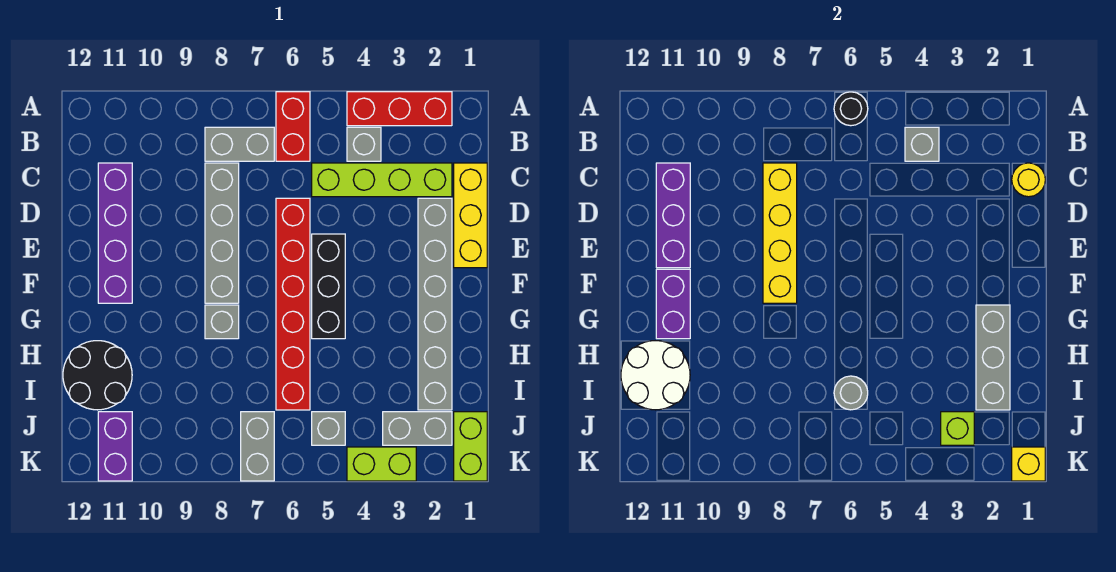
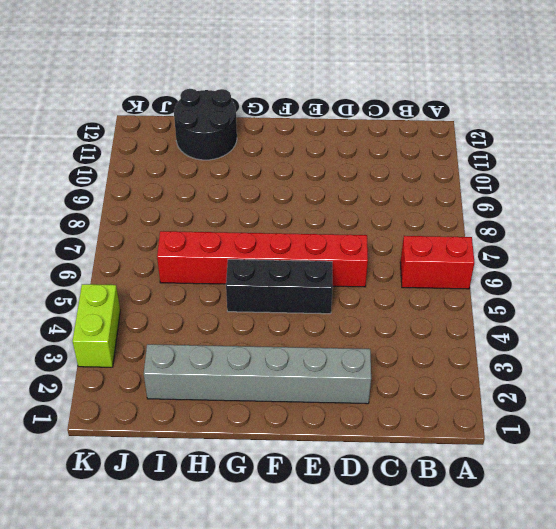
none -> red brick A2:A4 level 1
none -> grey brick B4 level 1
none -> grey brick B7:B8 level 1
none -> yellow brick C1:E1 level 1

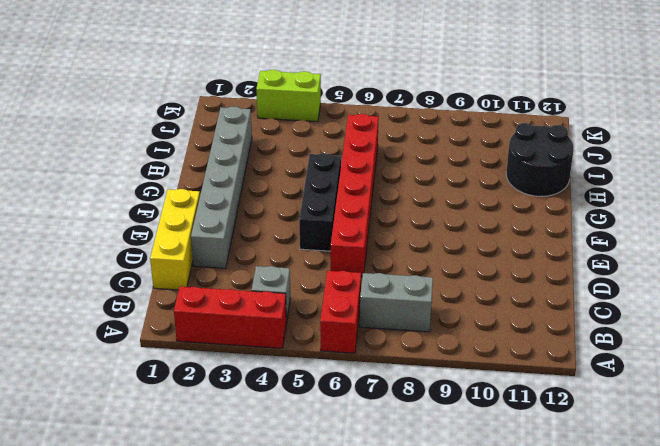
none -> lime brick C2:C5 level 1
none -> grey brick C8:F8 level 1
none -> purple brick C11:F11 level 1
none -> grey brick G8 level 1

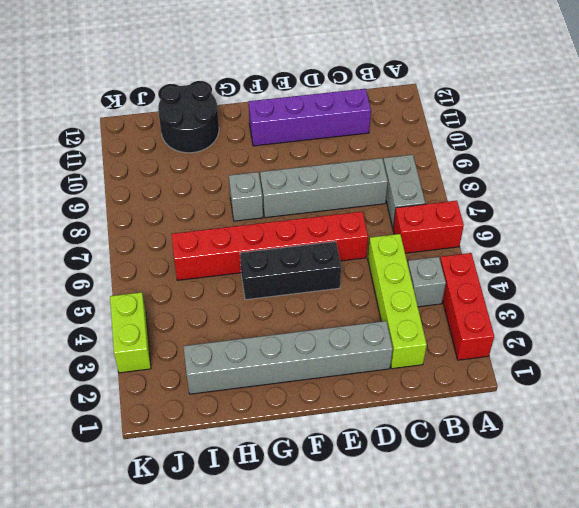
none -> yellow brick C1:E1 level 1
none -> lime brick J1:K1 level 1
none -> grey brick J2:J3 level 1
none -> grey brick J5 level 1

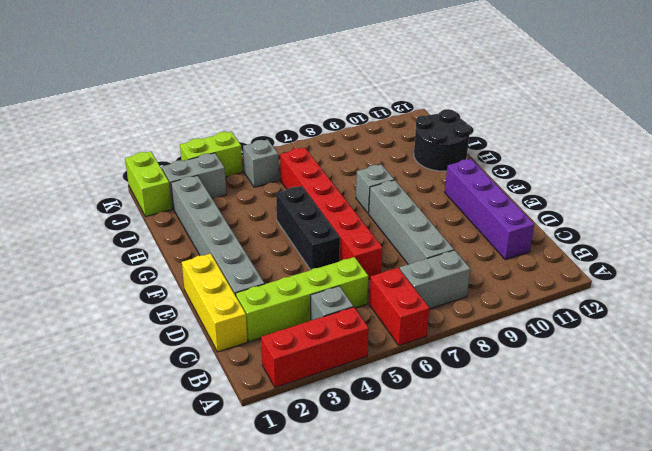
none -> grey brick J7:K7 level 1
none -> purple brick J11:K11 level 1
none -> black round brick A6 level 2
none -> grey brick B4 level 2

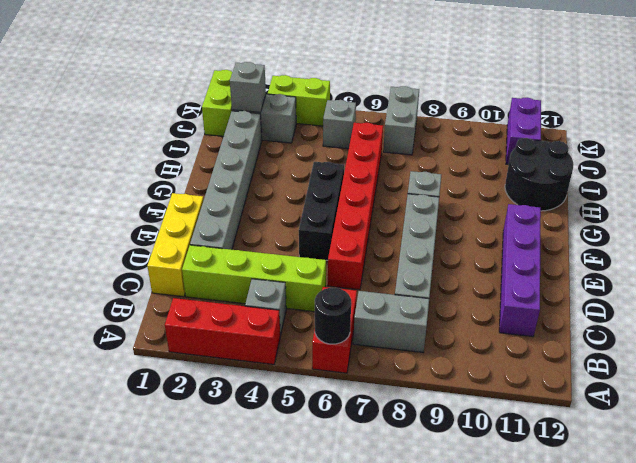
grey brick J2 level 2 -> grey brick B4 level 2
none -> yellow round brick C1 level 2
none -> yellow brick C8:F8 level 2
none -> purple brick C11:E11 level 2
none -> purple brick F11:G11 level 2

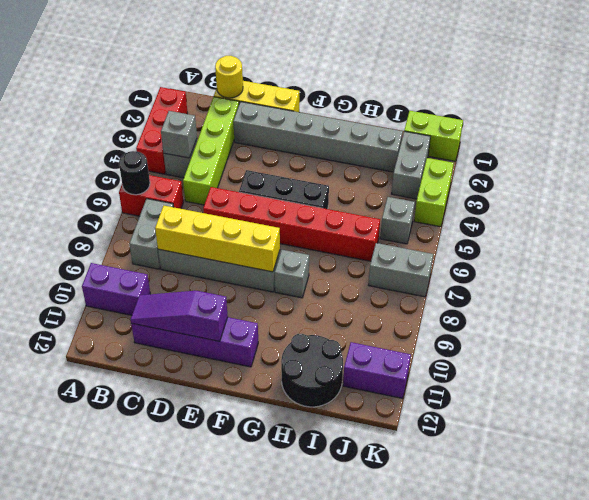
purple brick A10:B10 level 1 -> purple brick F11:G11 level 2
purple slope C11:E11 level 2 top E -> purple brick C11:E11 level 2
none -> grey brick G2:I2 level 2
none -> white round brick H11:I12 level 2
none -> grey round brick I6 level 2
none -> lime brick J3 level 2

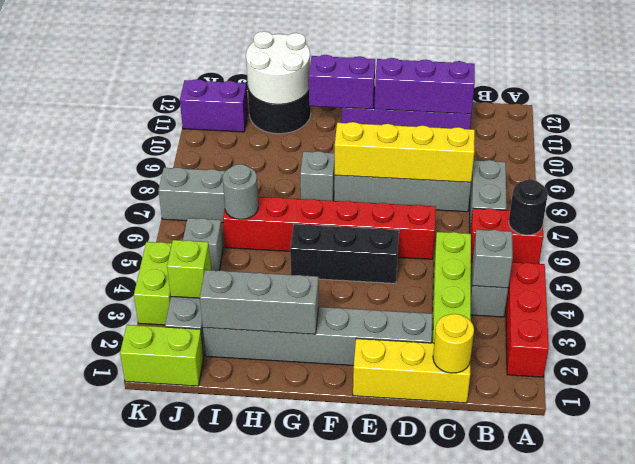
none -> yellow brick K1 level 2

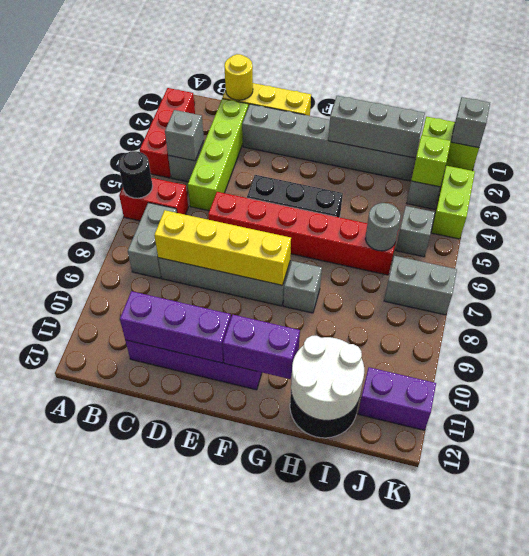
grey brick K1 level 2 -> yellow brick K1 level 2

